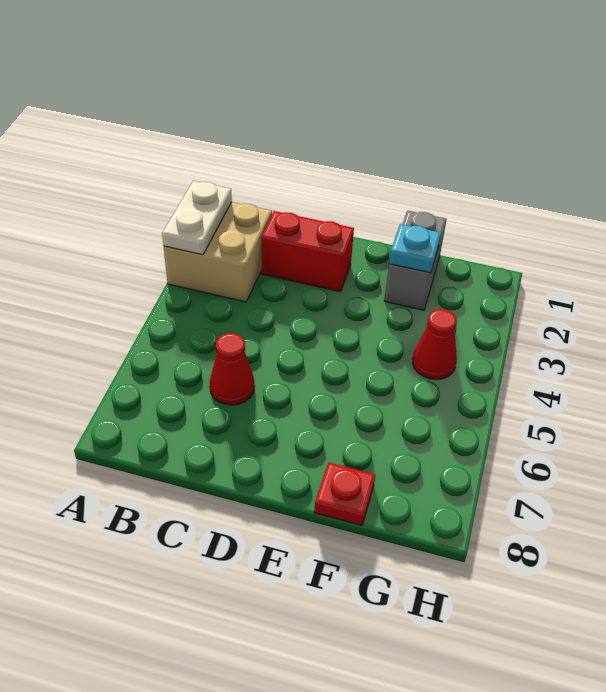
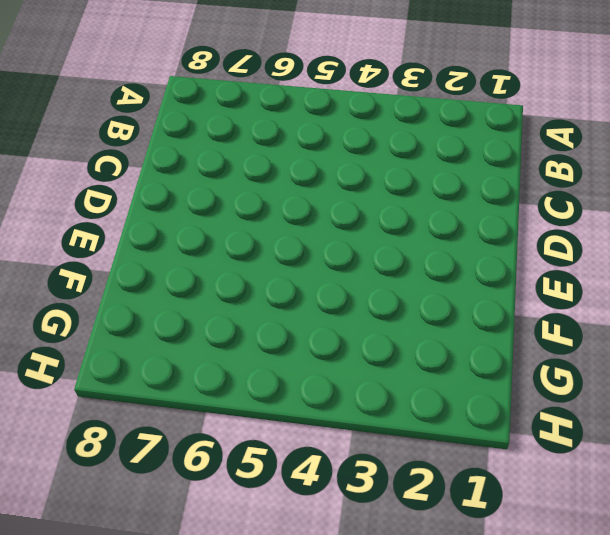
none -> tan brick A2:B3 level 1
none -> red brick C2:D2 level 1

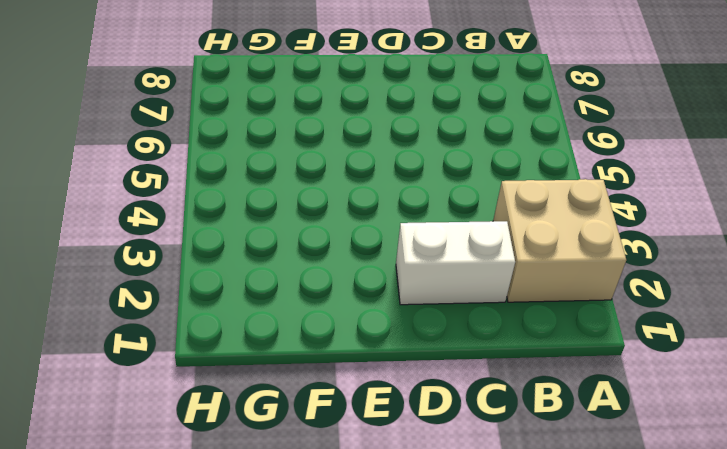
white brick C2:D2 level 1 -> red brick C2:D2 level 1
none -> red cone C6 level 1
none -> grey brick F1:F2 level 1

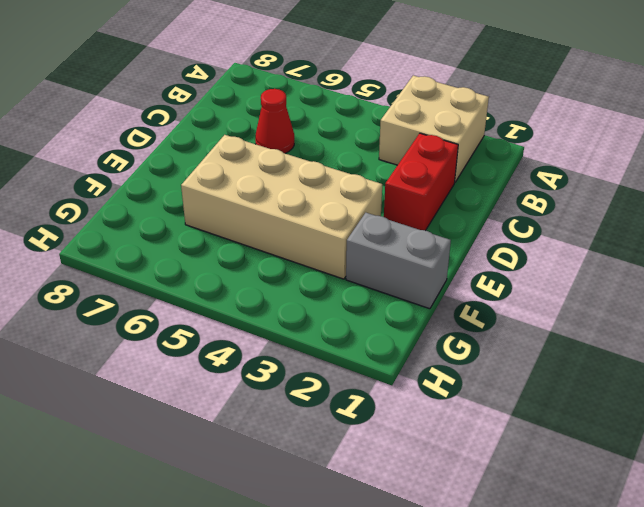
tan brick E3:F6 level 1 -> none
none -> red plate F8 level 1
none -> red cone G4 level 1

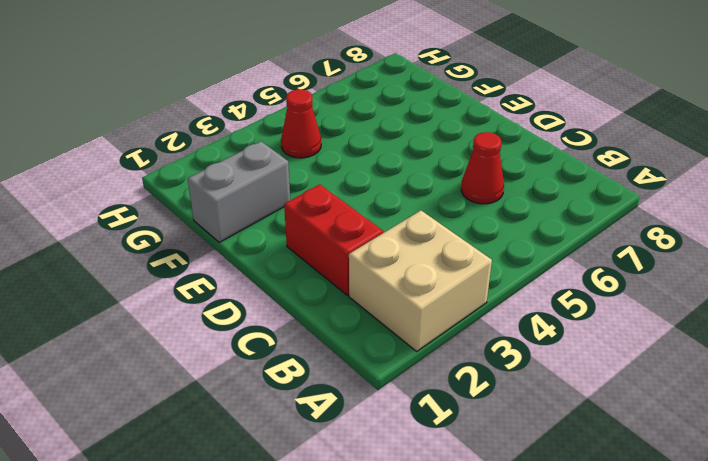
none -> red plate F8 level 1
none -> white plate A2:A3 level 2

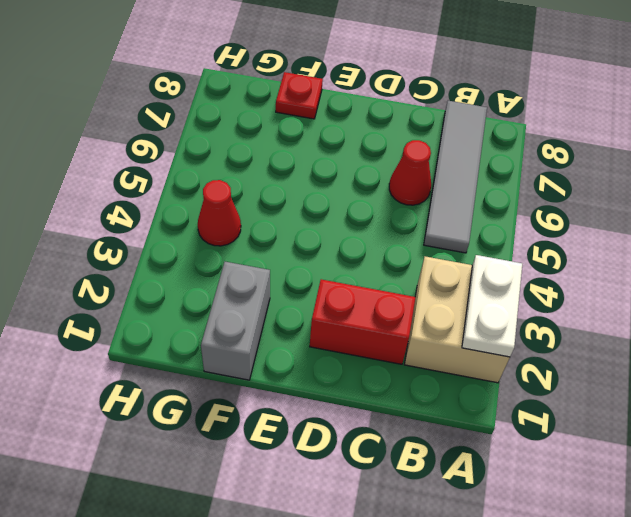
grey tile B5:B8 level 1 -> none
none -> cyan plate F2 level 2

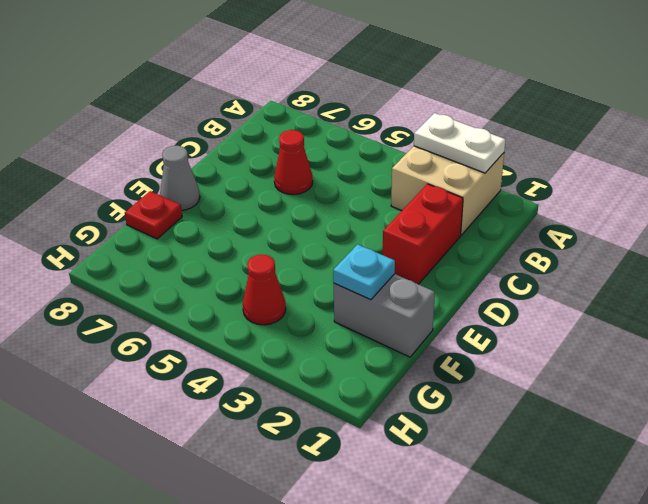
grey cone E8 level 1 -> none

